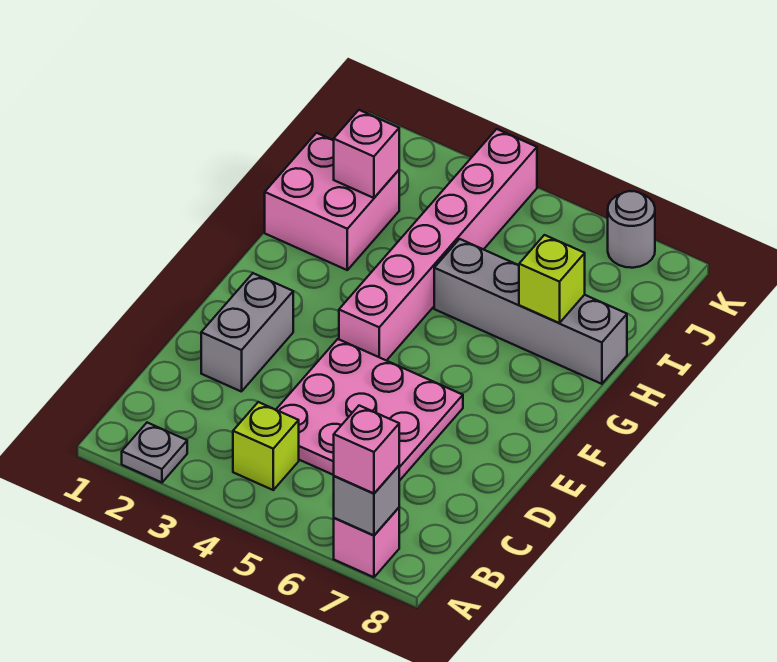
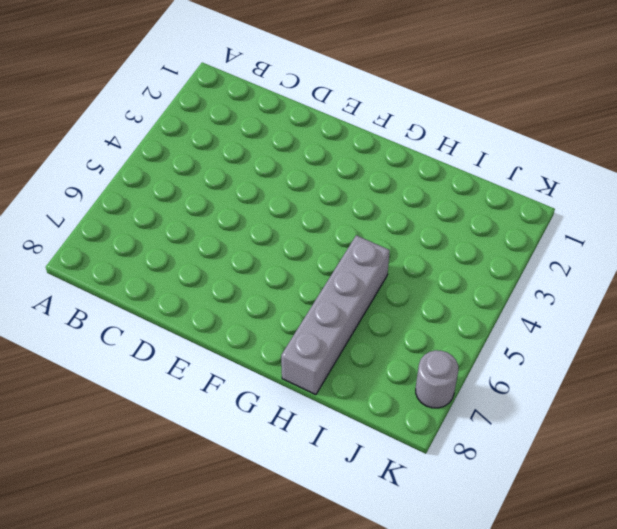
none -> grey plate A2 level 1
none -> pink brick A7 level 1
none -> lime brick B4 level 1

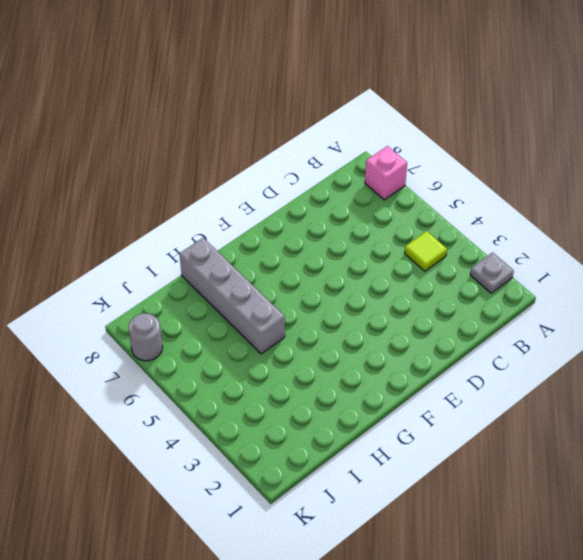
lime tile B4 level 1 -> lime brick B4 level 1
none -> pink plate C4:E6 level 1
none -> grey brick D2:E2 level 1
none -> pink brick F4:K4 level 1

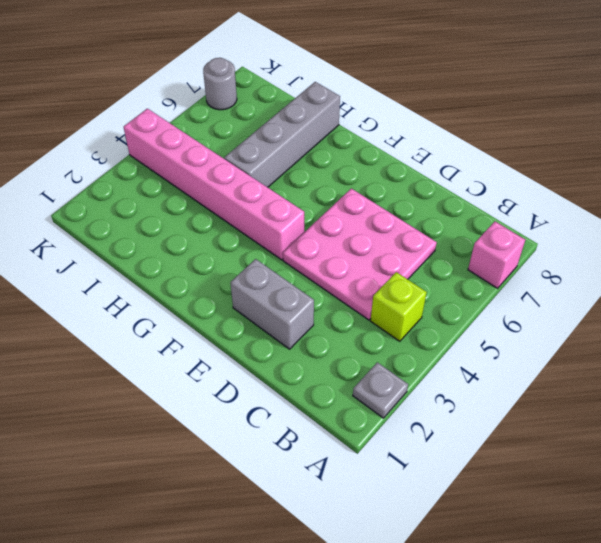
none -> pink brick H1:I2 level 1
none -> grey brick A7 level 2
none -> lime brick H7 level 2

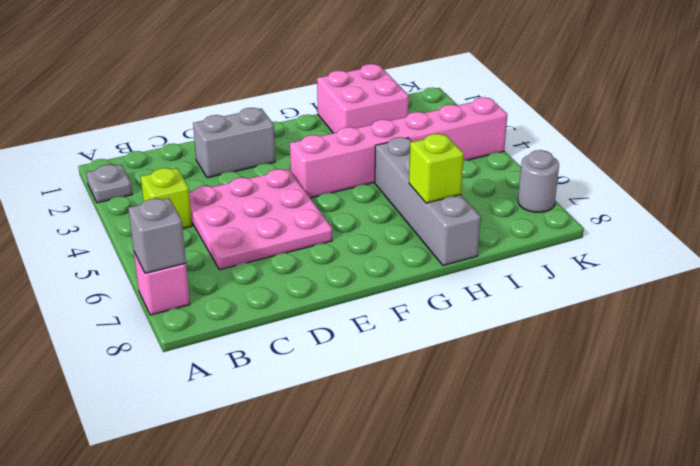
none -> pink brick I2 level 2
none -> pink brick A7 level 3

